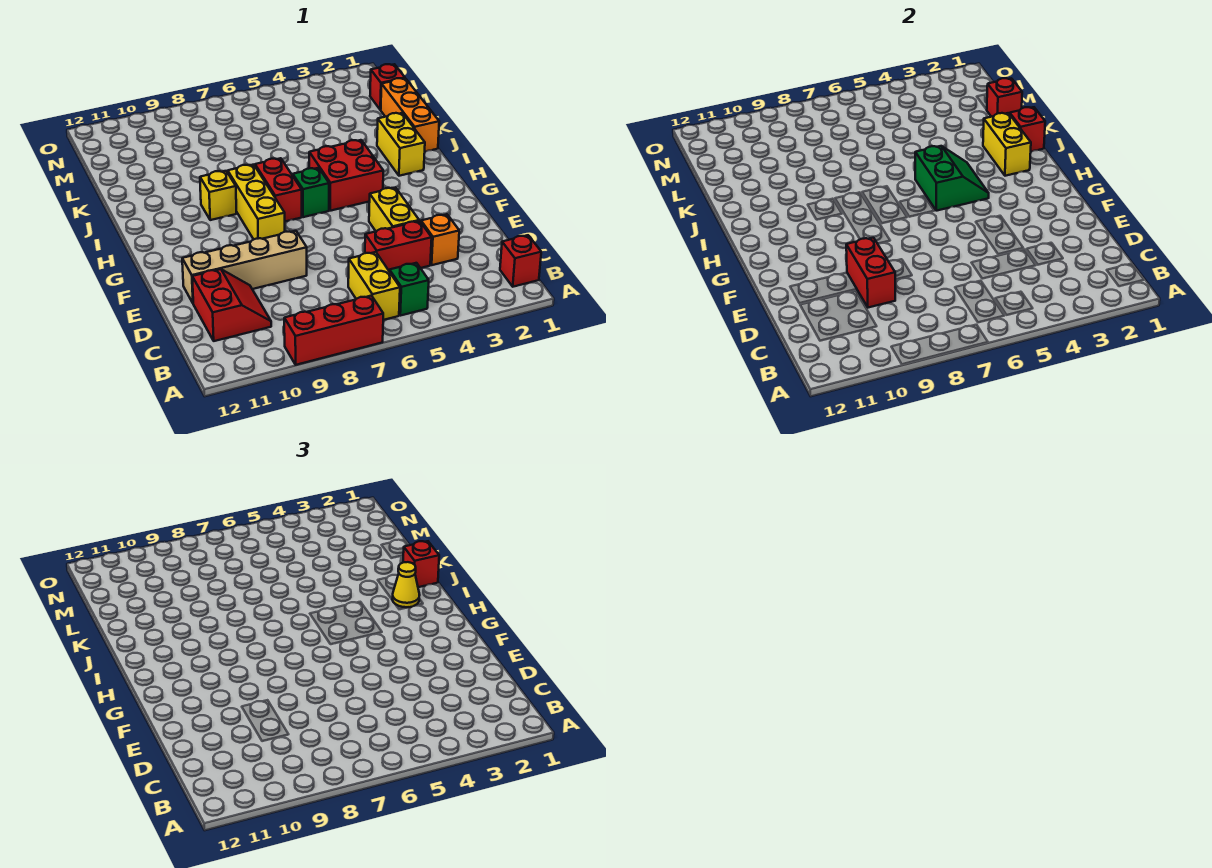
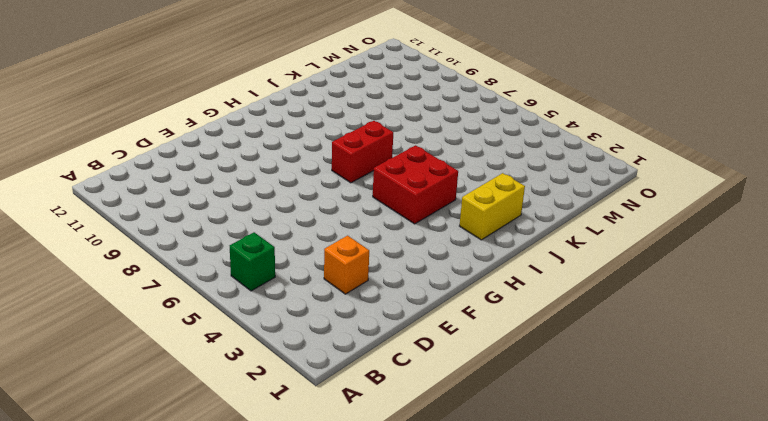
none -> red brick A7:A9 level 1
none -> red brick B1 level 1
none -> yellow brick B6:C6 level 1

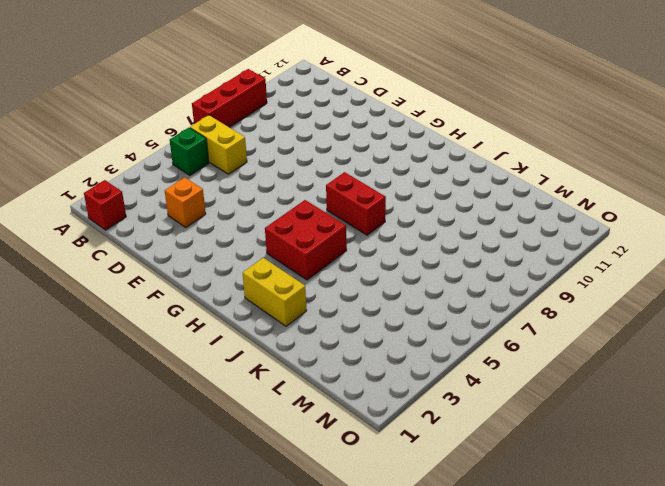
none -> red slope C10:D11 level 1 top 11
none -> red brick D4:D5 level 1
none -> yellow brick E4:F4 level 1

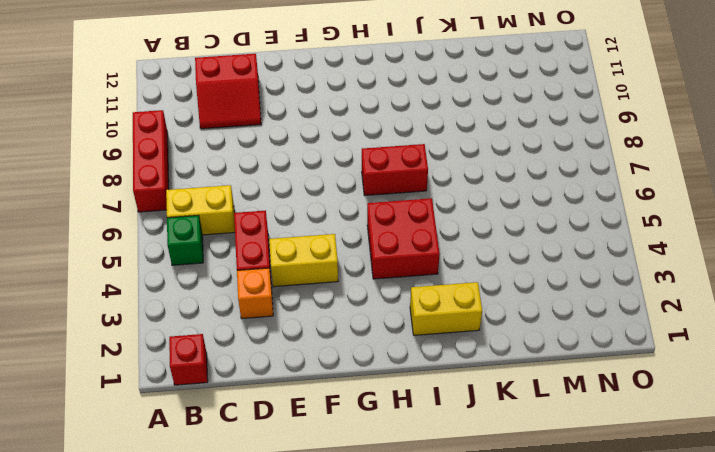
none -> tan brick E8:E11 level 1
none -> yellow brick G8:I8 level 1
none -> green brick H6 level 1

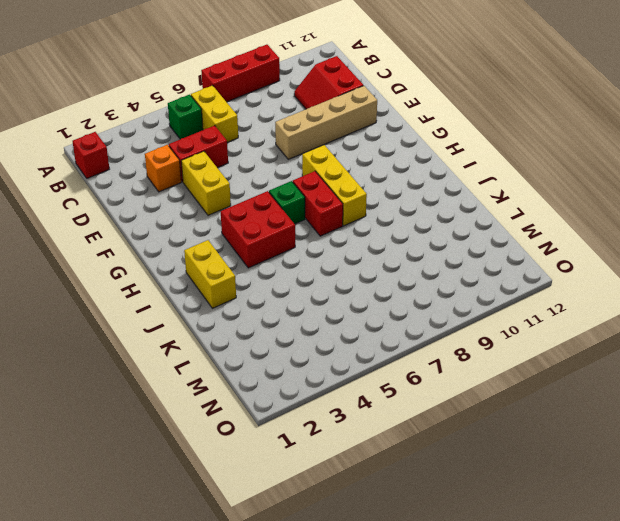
none -> yellow brick I9 level 1
none -> orange brick J1:L1 level 1
none -> red brick M1 level 1

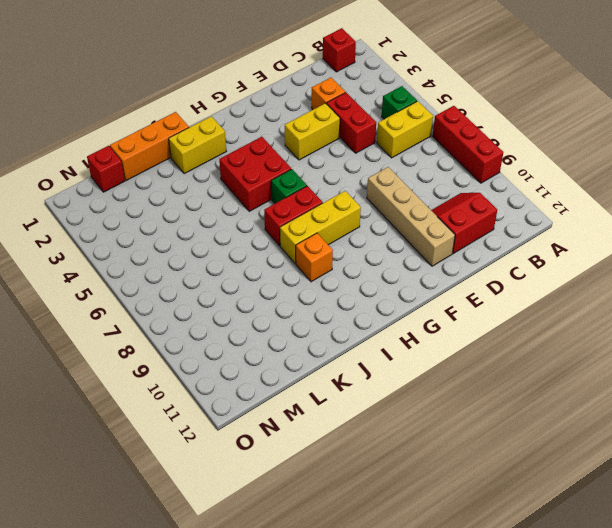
orange brick I9 level 1 -> yellow brick I9 level 1
none -> red brick D9:E9 level 2
none -> green slope H4:I5 level 2 top 5
none -> yellow brick I2:J2 level 2

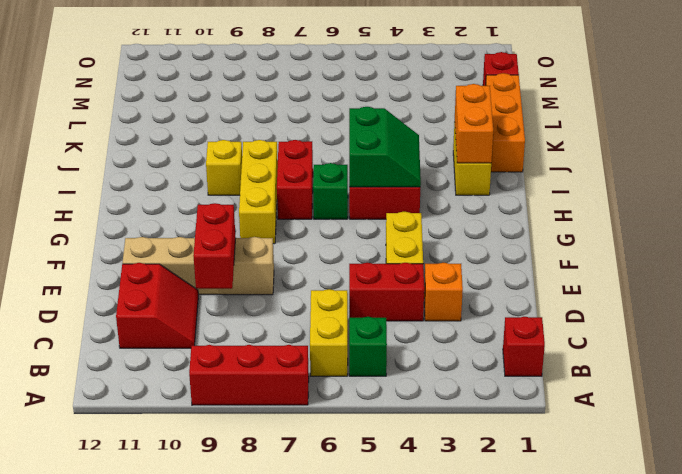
orange brick I2:J2 level 2 -> yellow brick I2:J2 level 2
none -> red brick J1 level 2
none -> red brick L1 level 2
none -> yellow cone I2 level 3

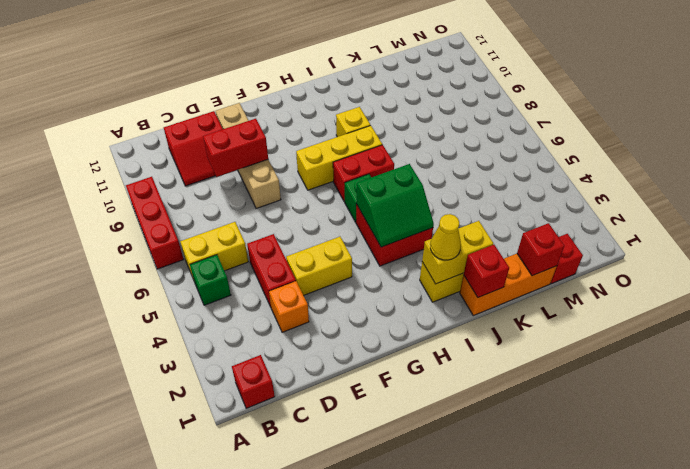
none -> red brick J1 level 3

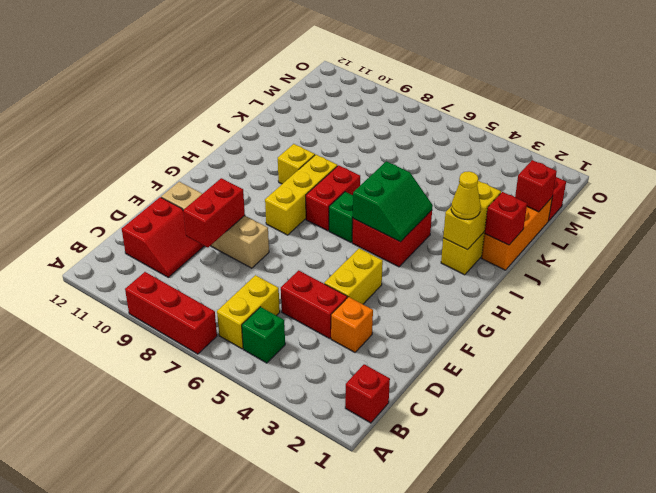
none -> red brick J1 level 3

